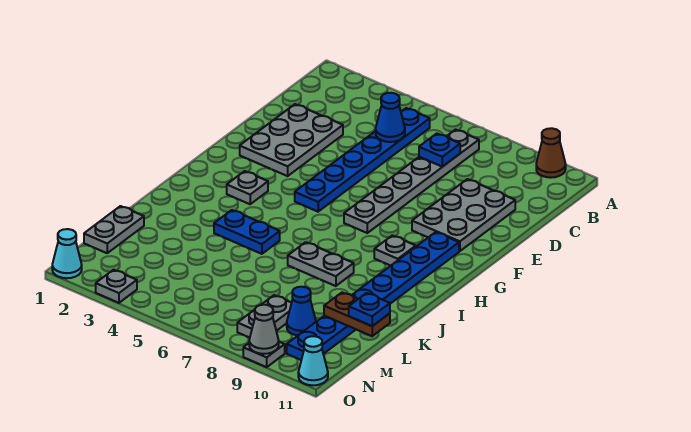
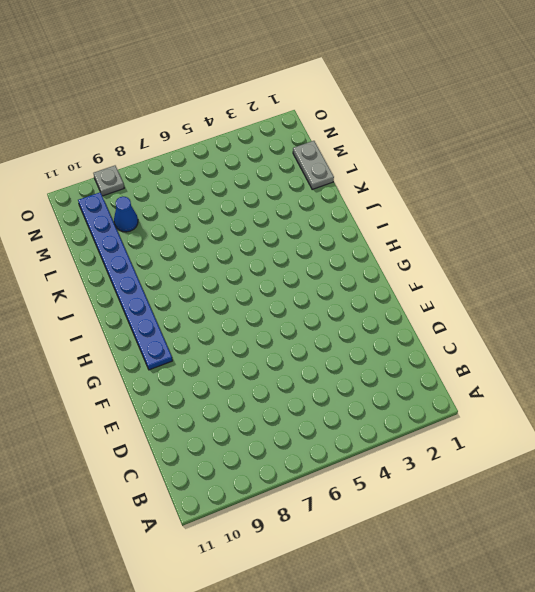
none -> brown cone A10 level 1
none -> blue plate B5:G5 level 1
none -> grey plate B7:G7 level 1

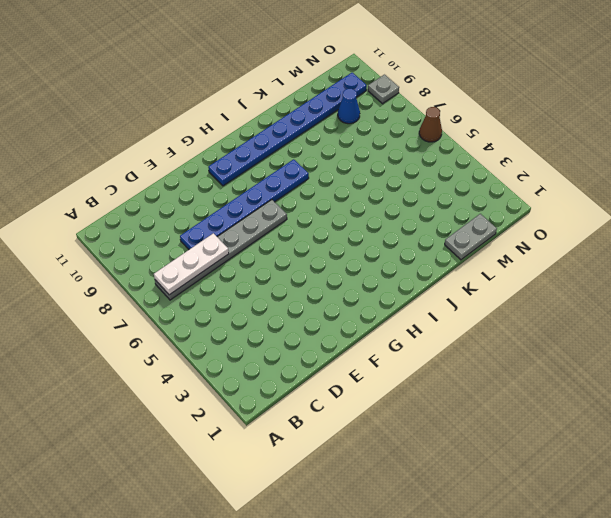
white plate B7:D7 level 2 -> blue plate C7 level 2
blue plate D8:I8 level 1 -> blue plate B5:G5 level 1
brown cone O6 level 1 -> brown cone A10 level 1
none -> grey plate D2:F3 level 1
none -> grey plate D9:F10 level 1
none -> grey plate H3 level 1

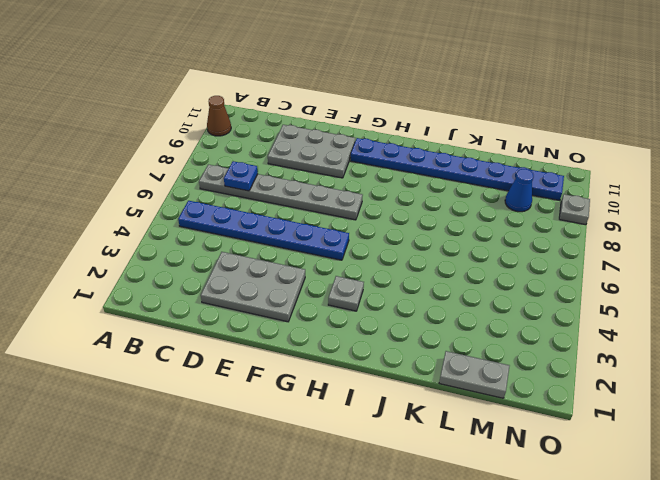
none -> grey plate H9 level 1
none -> blue plate J4:J5 level 1
none -> grey plate J7:J8 level 1

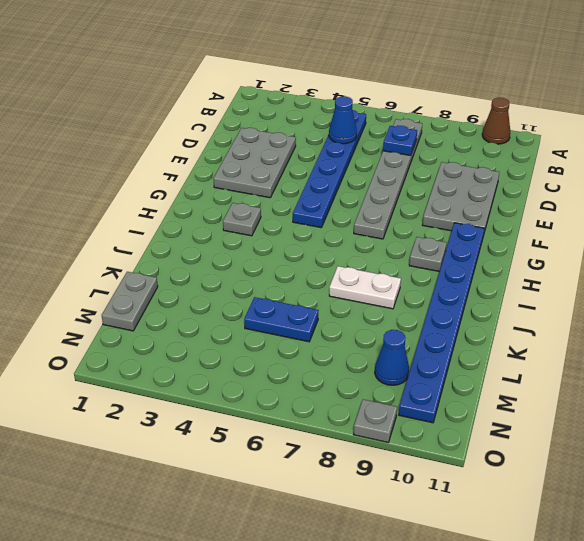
white plate J7:J8 level 1 -> grey plate J7:J8 level 1
blue plate L5:L6 level 1 -> blue plate J4:J5 level 1
none -> grey plate M8:N8 level 1
none -> cyan cone O1 level 1
none -> grey plate O3 level 1

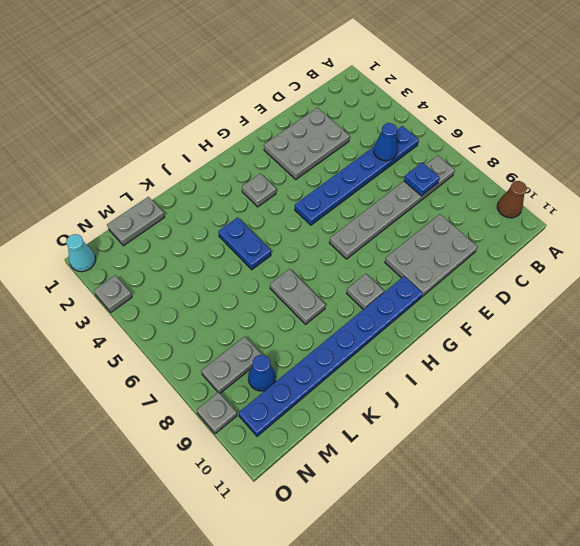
none -> cyan cone O11 level 1
none -> brown plate L10:L11 level 2
none -> grey cone O9 level 2

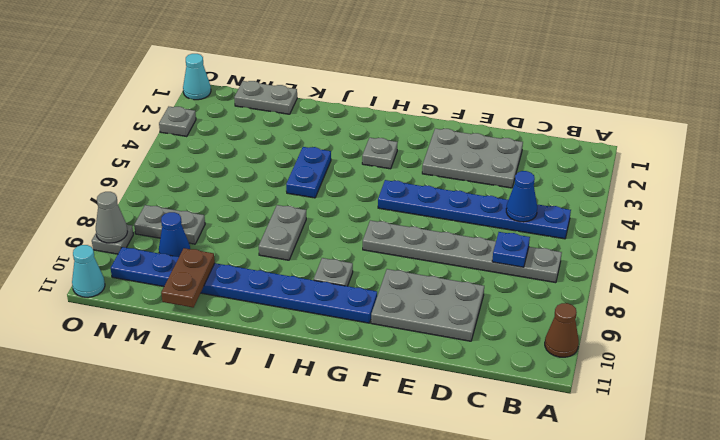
none -> blue plate L11 level 3

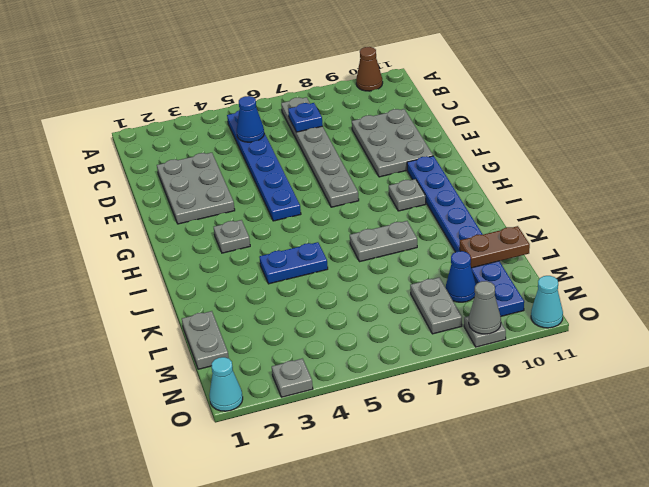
none -> blue plate L11 level 3

